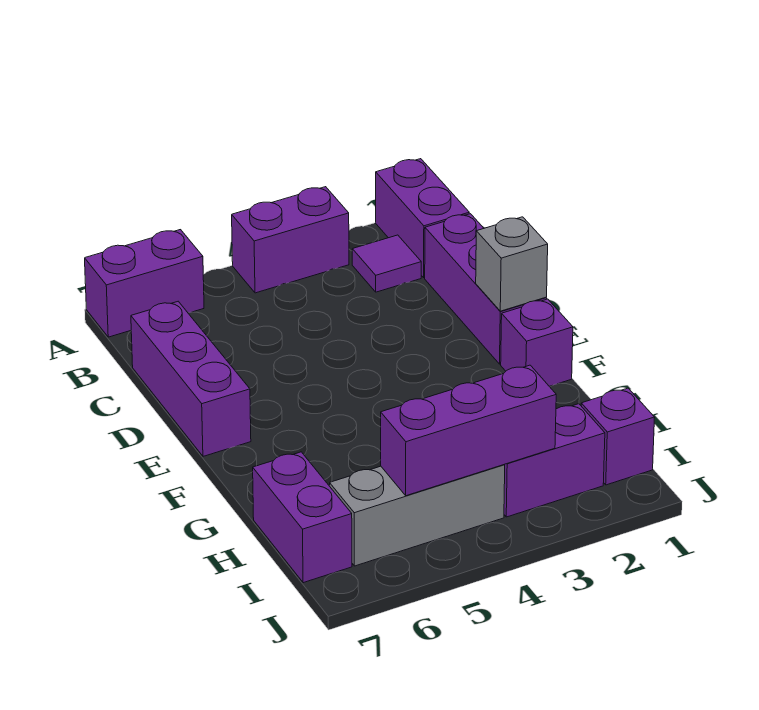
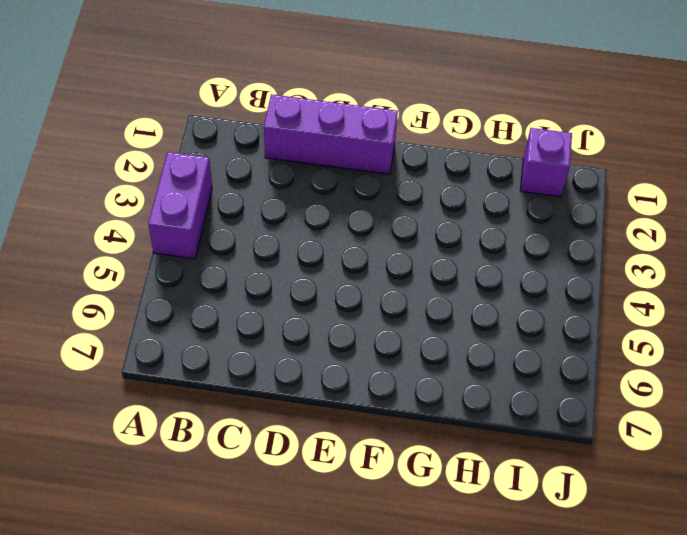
none -> purple brick A1:B1 level 1
none -> purple brick A6:A7 level 1
none -> purple tile B2 level 1

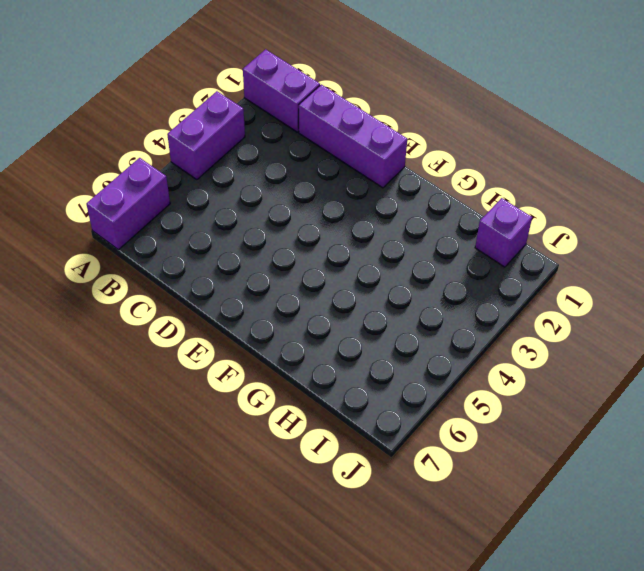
none -> purple tile B2 level 1
none -> purple brick C7:E7 level 1
none -> purple brick F1 level 1

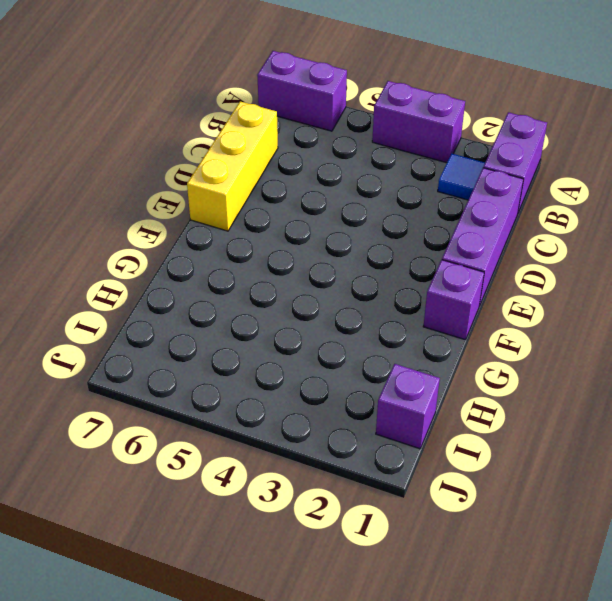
blue tile B2 level 1 -> purple tile B2 level 1
yellow brick C7:E7 level 1 -> purple brick C7:E7 level 1
none -> purple brick H7:I7 level 1
none -> purple brick I2:I3 level 1
none -> grey brick I4:I6 level 1

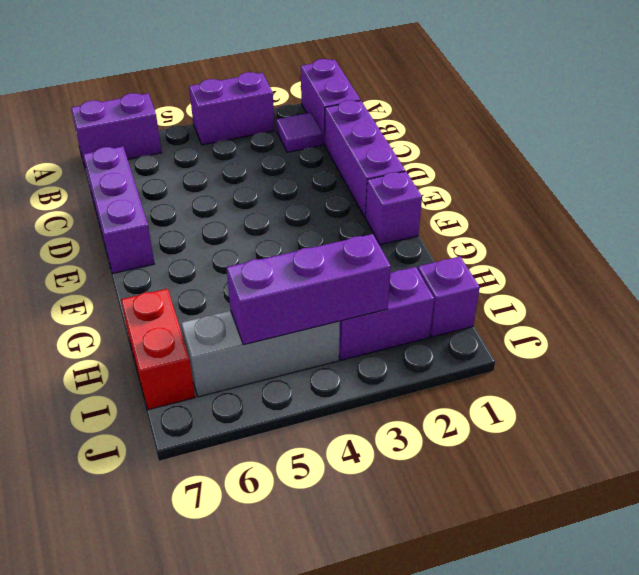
red brick H7:I7 level 1 -> purple brick H7:I7 level 1
none -> grey brick E1 level 2

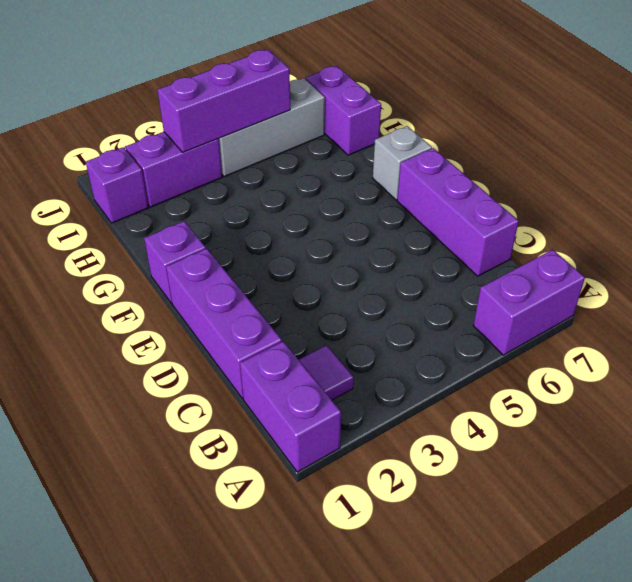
grey brick F7 level 1 -> grey brick E1 level 2
none -> purple brick A3:A4 level 1

